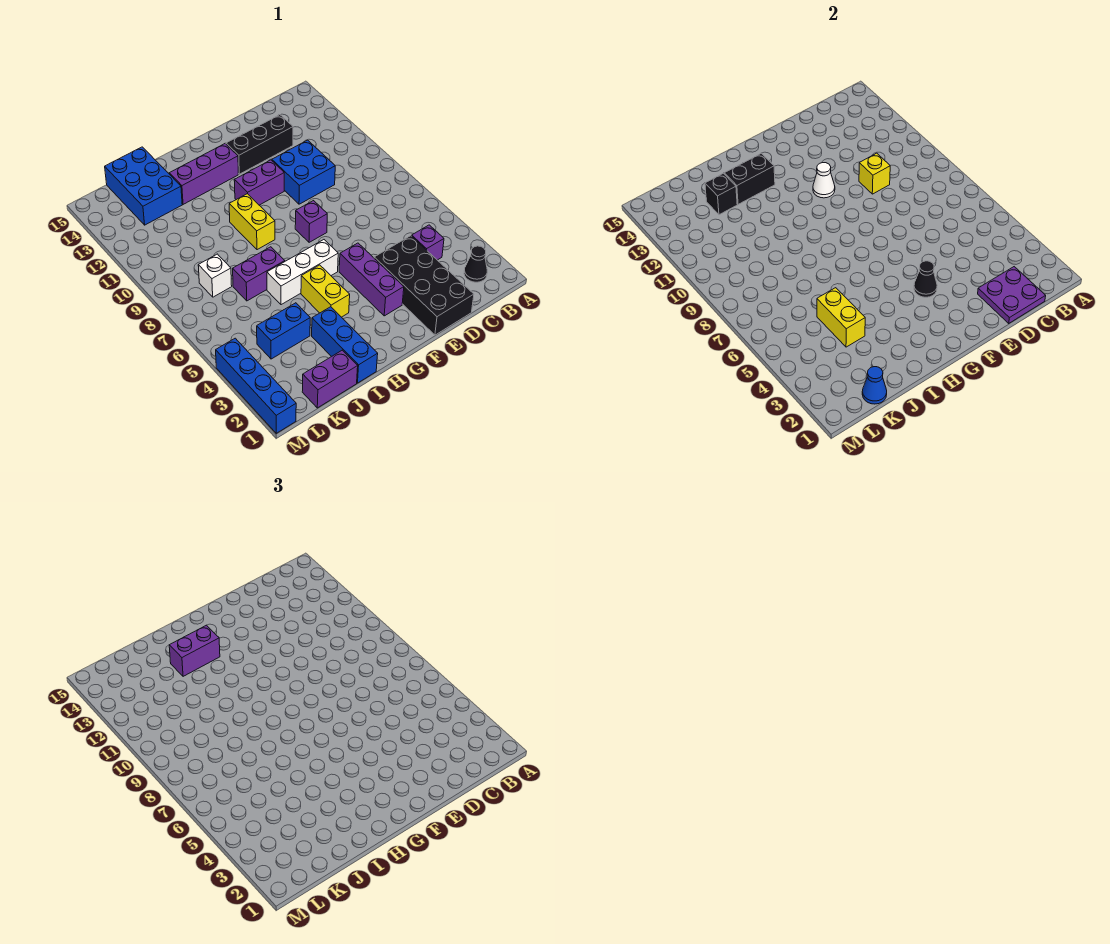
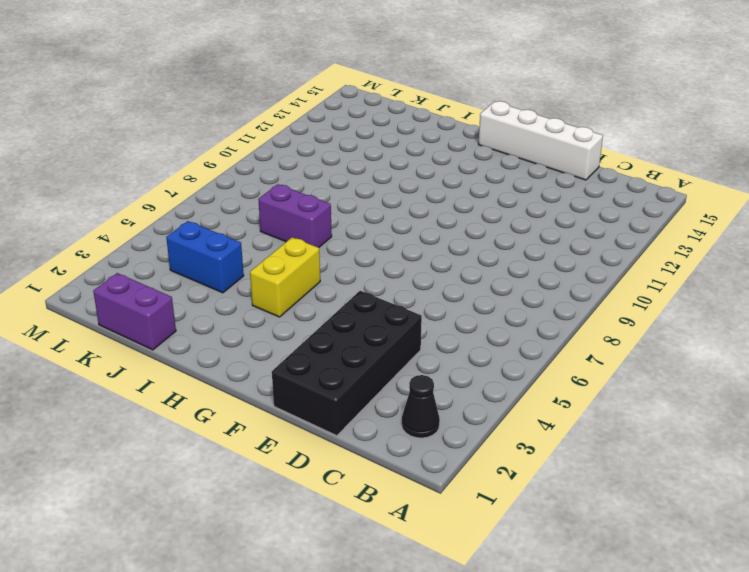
white brick D15:G15 level 1 -> none
none -> purple brick C4 level 1
none -> blue brick D10:E11 level 1
none -> black brick D13:F13 level 1

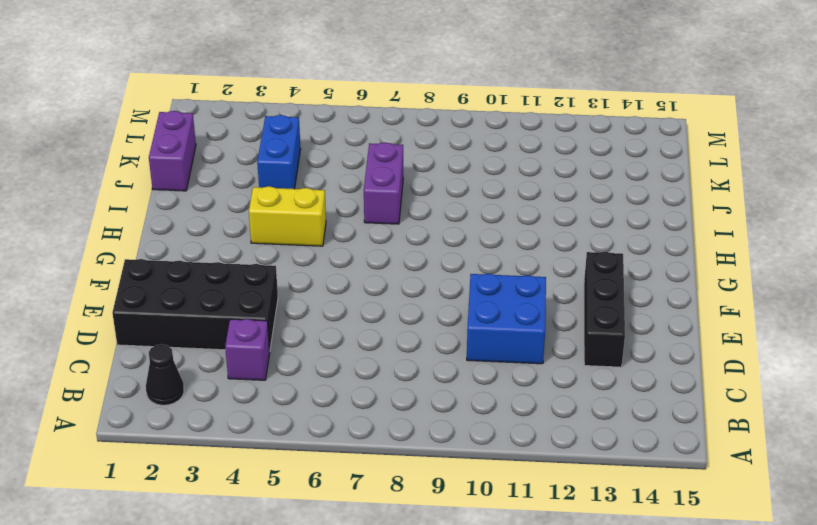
none -> purple brick F3:F5 level 1
none -> purple brick F8 level 1
none -> purple brick F11:G11 level 1

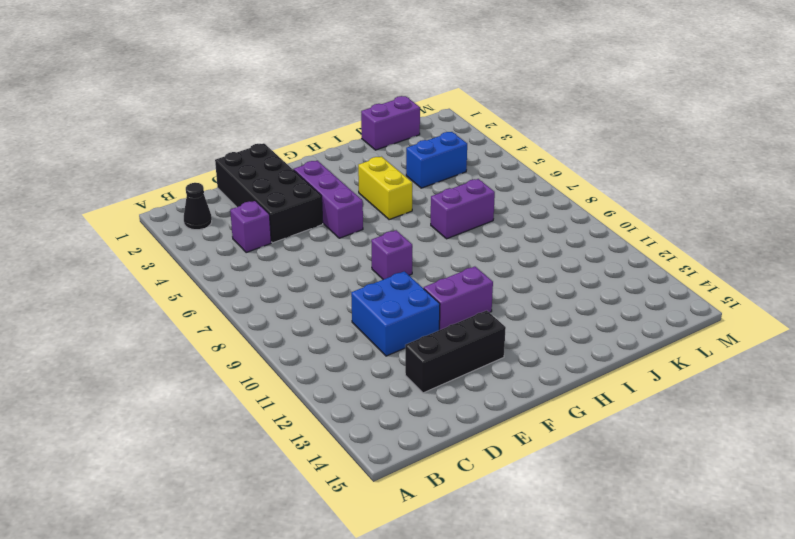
none -> white brick G6:I6 level 1
none -> purple brick G13:I13 level 1
none -> yellow brick H9:H10 level 1

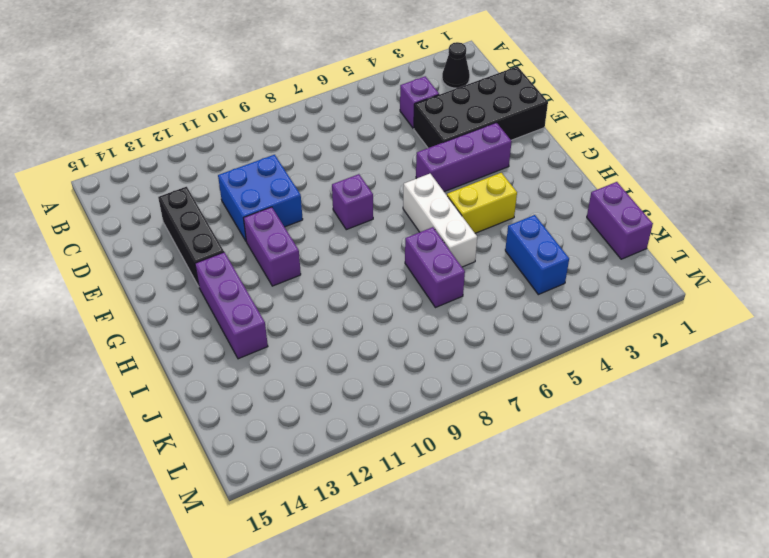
none -> yellow brick H9:H10 level 1
none -> blue brick I1:I3 level 1
none -> blue brick J13:K15 level 1

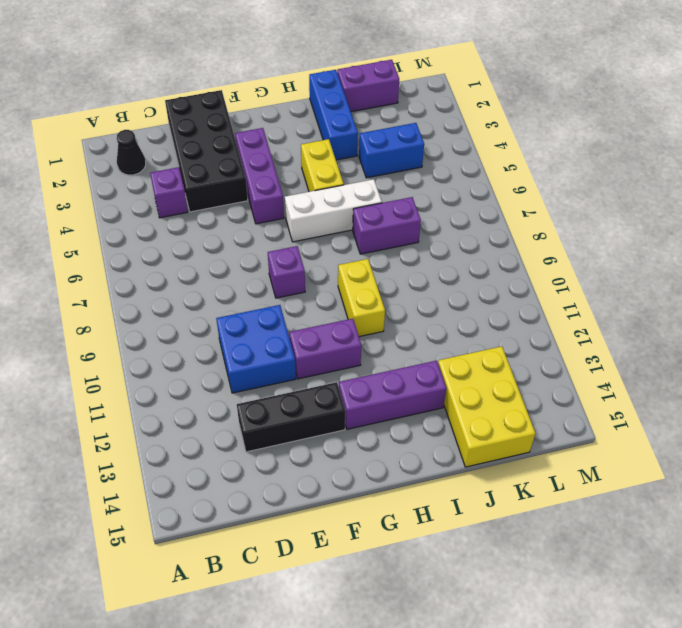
yellow brick J13:K15 level 1 -> blue brick J13:K15 level 1
none -> white brick K8 level 1
none -> blue brick M1:M4 level 1
none -> purple plate C1:D2 level 2

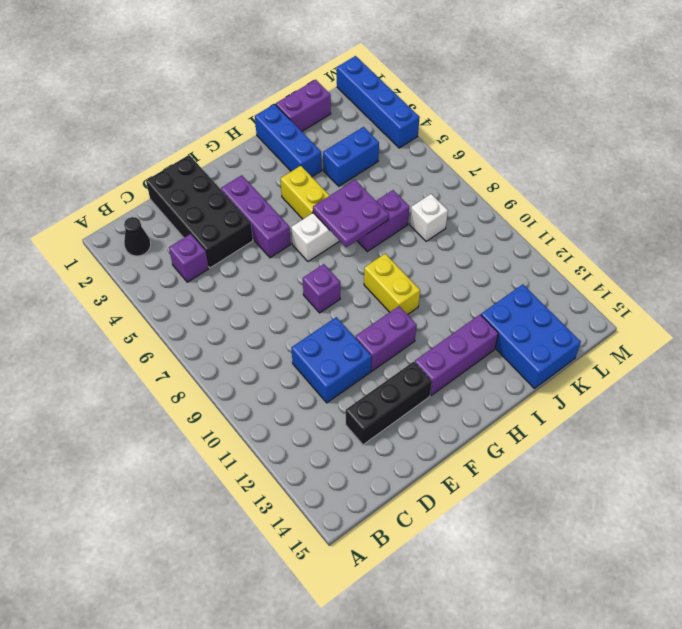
purple plate H6:I7 level 2 -> purple plate C1:D2 level 2
none -> yellow brick D10 level 2
none -> black cone F4 level 2
none -> white cone F11 level 2

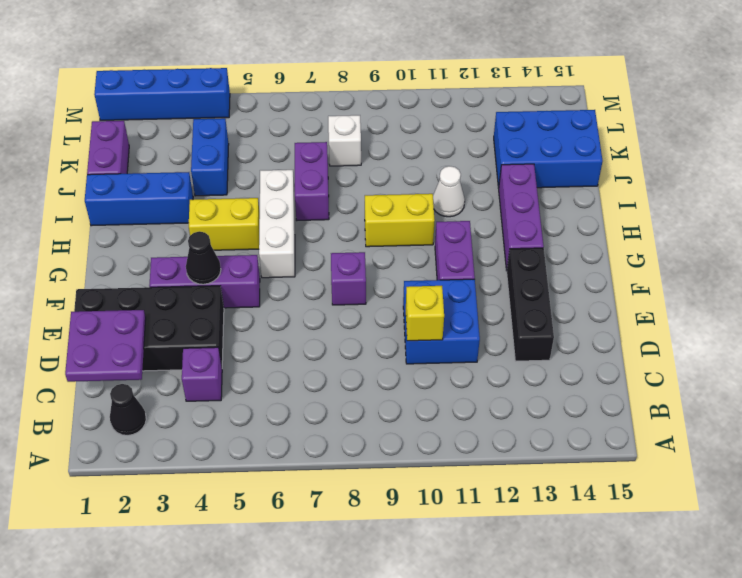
white cone I11 level 1 -> white cone F11 level 2
none -> black brick H13:I13 level 2
none -> yellow brick J4:J5 level 2
none -> black brick J13 level 2

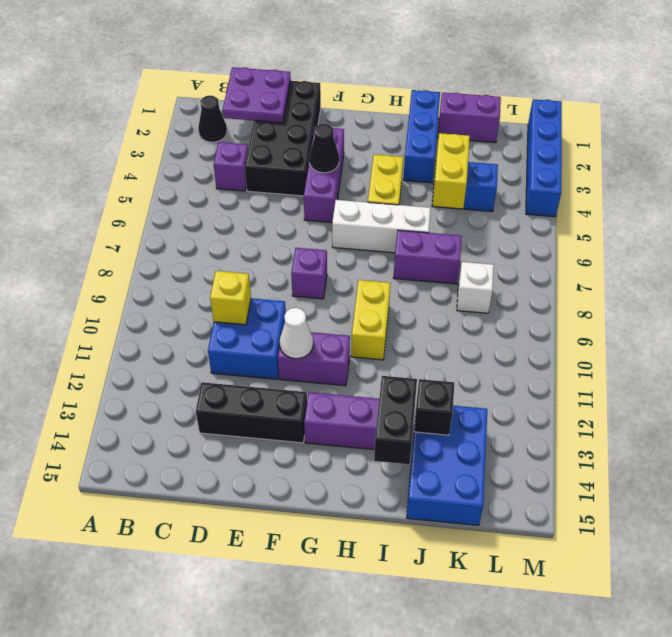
black brick I13:I14 level 2 -> black brick H13:I13 level 2
none -> blue cone K1 level 2
none -> purple brick H13:I13 level 3

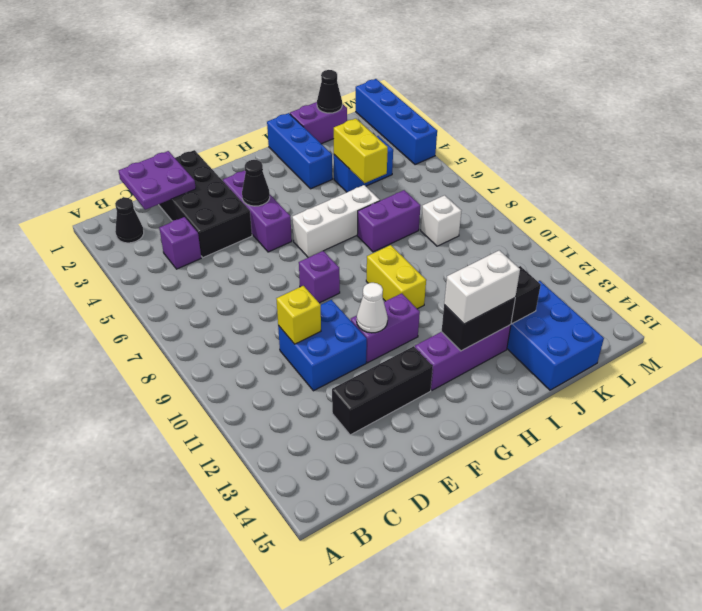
white brick H13:I13 level 3 -> purple brick H13:I13 level 3
black cone K1 level 2 -> blue cone K1 level 2
none -> yellow brick H4:H5 level 1

